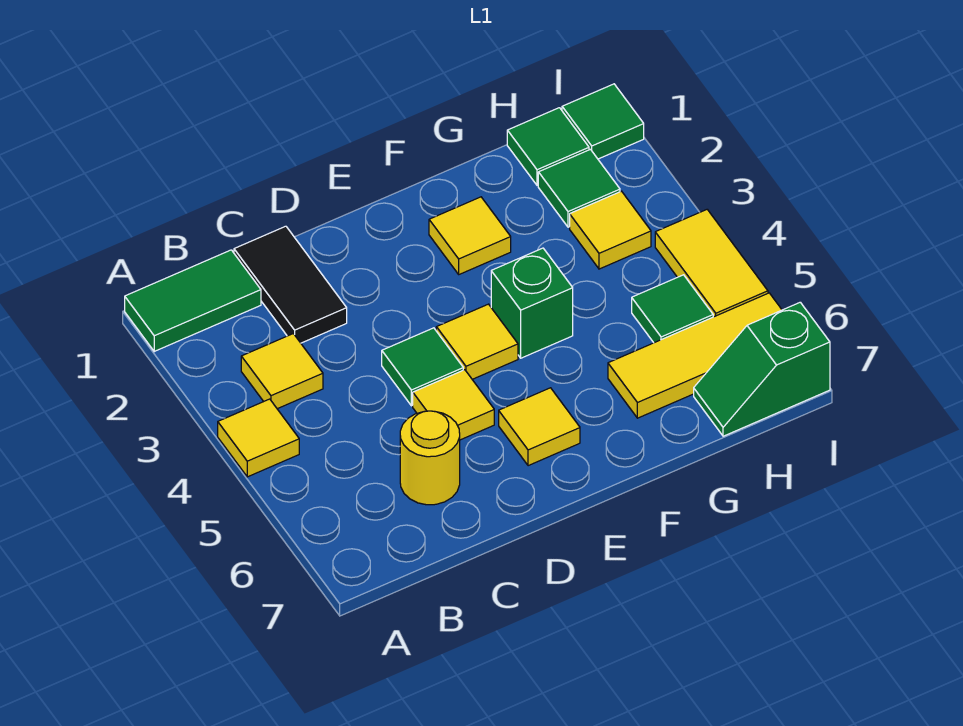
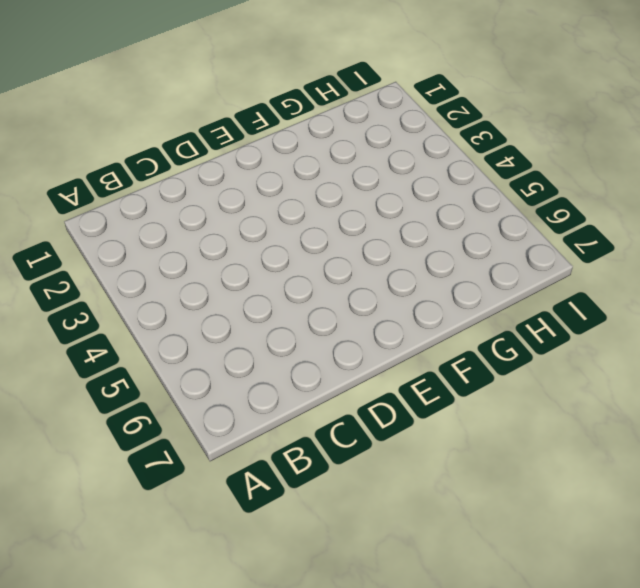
none -> green tile A1:B1 level 1
none -> yellow tile A4 level 1
none -> yellow tile B3 level 1

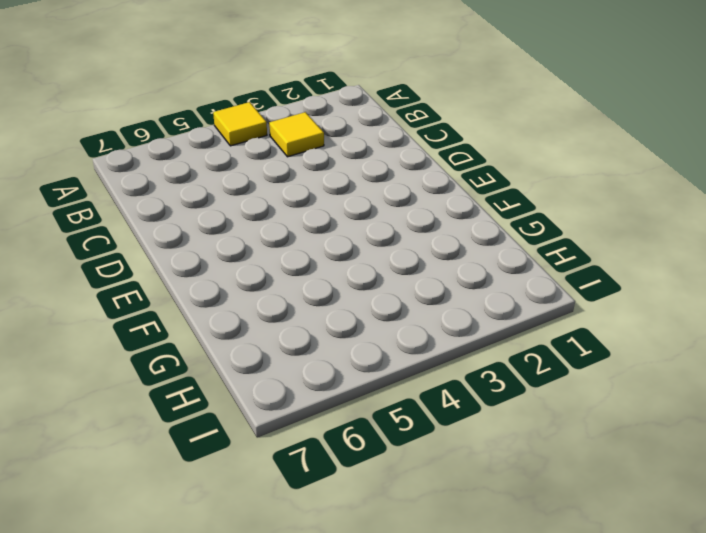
none -> green tile A1:B1 level 1
none -> black tile C1:C2 level 1
none -> yellow round brick C6 level 1

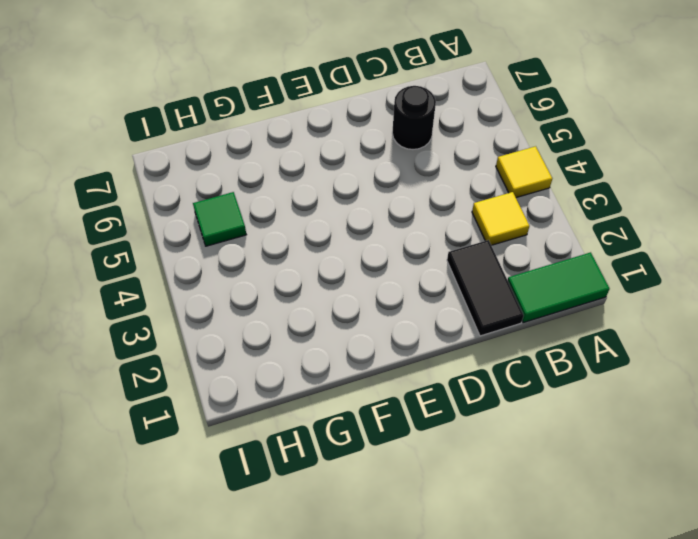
black round brick C6 level 1 -> yellow round brick C6 level 1
none -> green tile D4 level 1
none -> yellow tile D5 level 1
none -> yellow tile E4 level 1

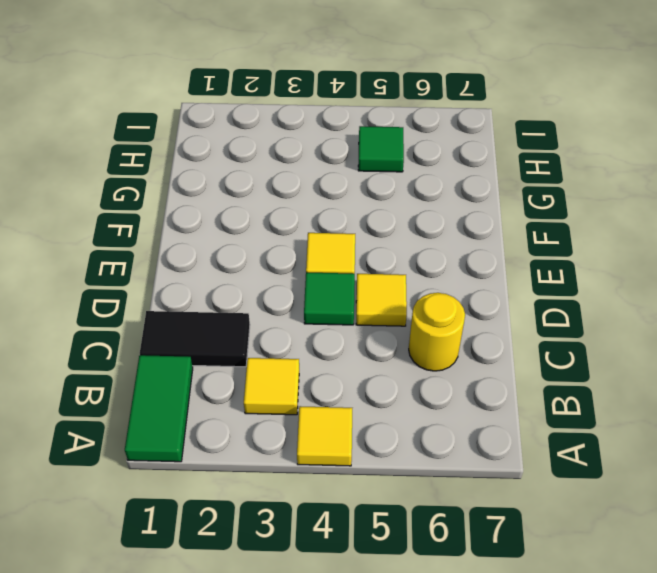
none -> yellow tile E6 level 1
none -> yellow tile F2 level 1
none -> green brick F4 level 1

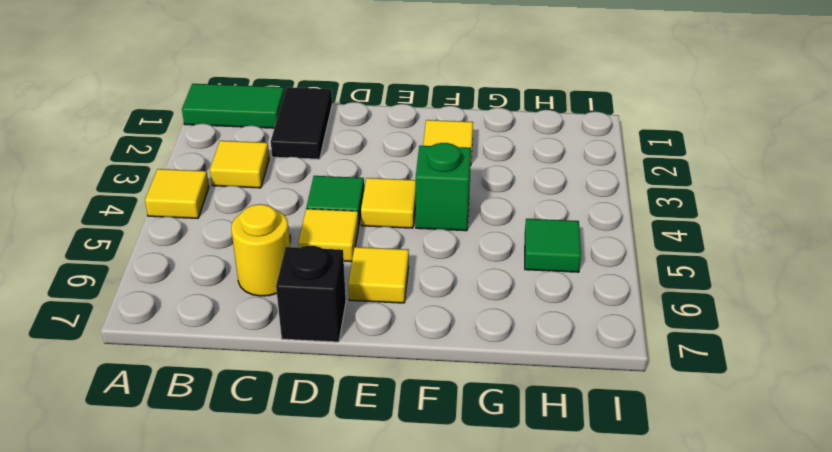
black brick D7 level 1 -> none
none -> yellow tile G6:I6 level 1
none -> green tile H1 level 1
none -> green tile H2 level 1

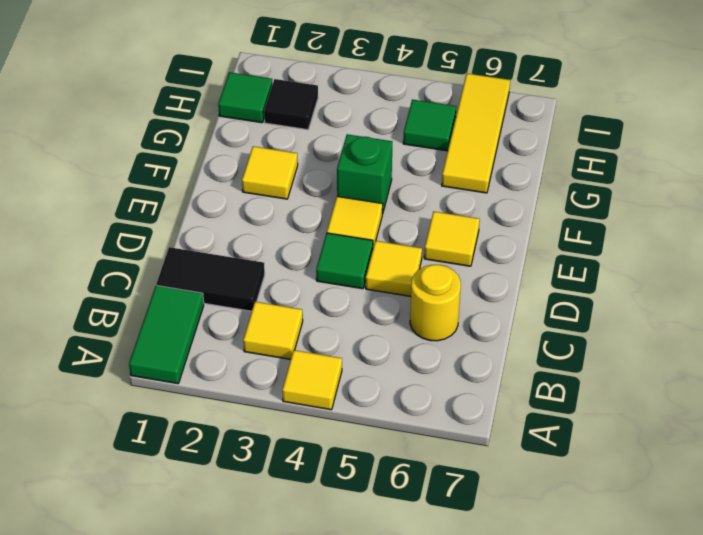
black tile H2 level 1 -> green tile H2 level 1
none -> yellow tile H3 level 1
none -> green slope H7:I7 level 1 top I
none -> green tile I1 level 1

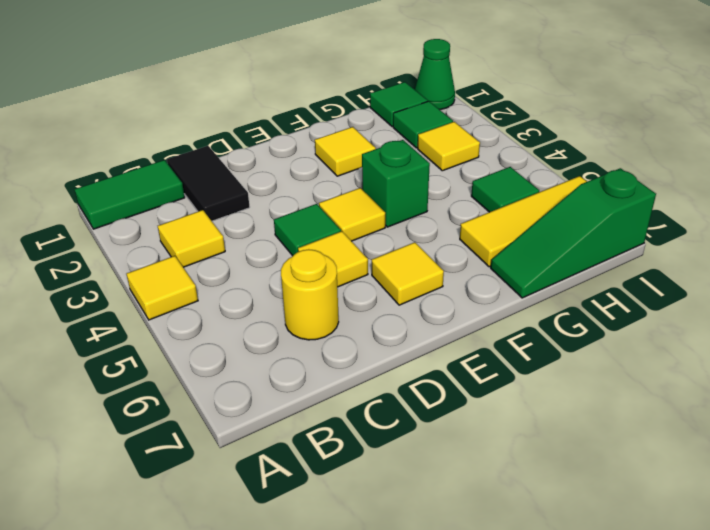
green slope G7:I7 level 1 top I -> green slope H7:I7 level 1 top I
green cone I1 level 1 -> green tile I1 level 1
none -> yellow tile I4:I5 level 1

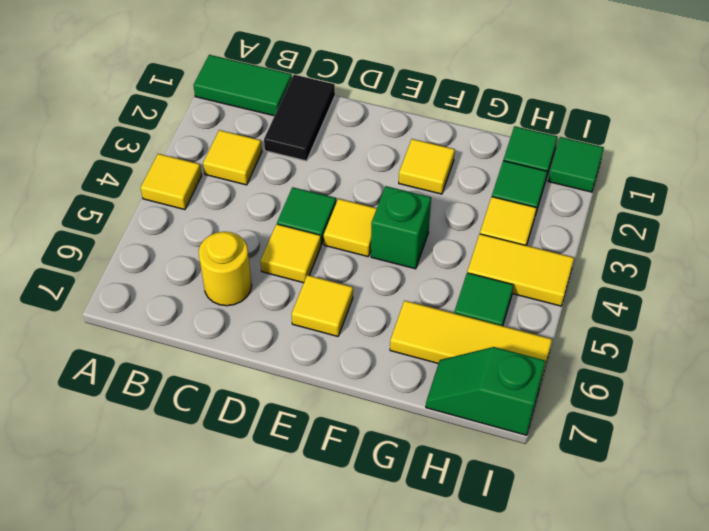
yellow tile H4:I4 level 1 -> yellow tile I4:I5 level 1

